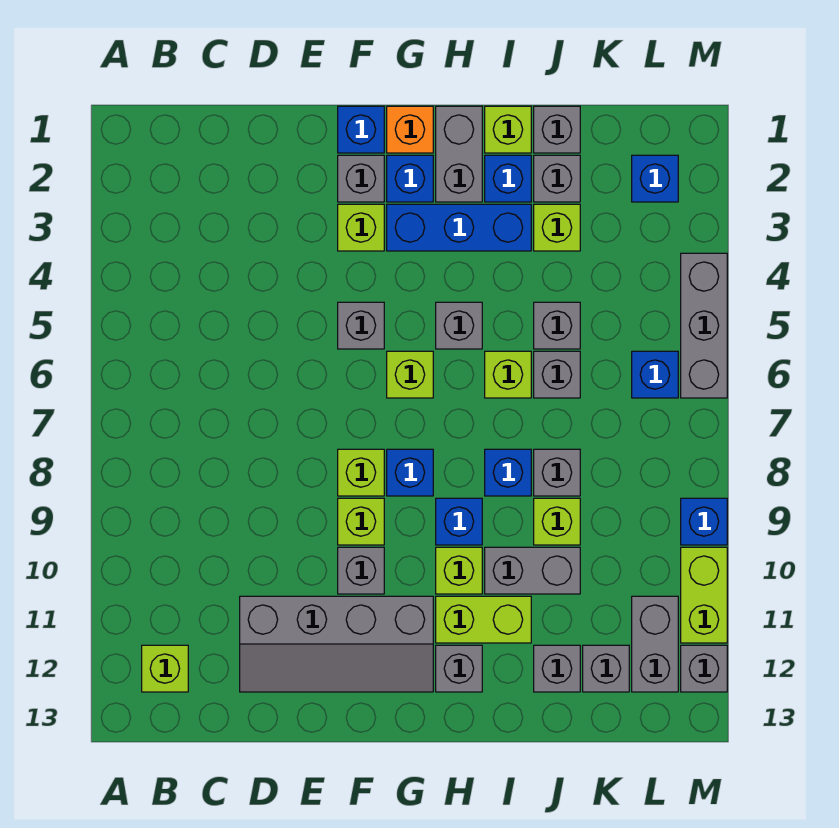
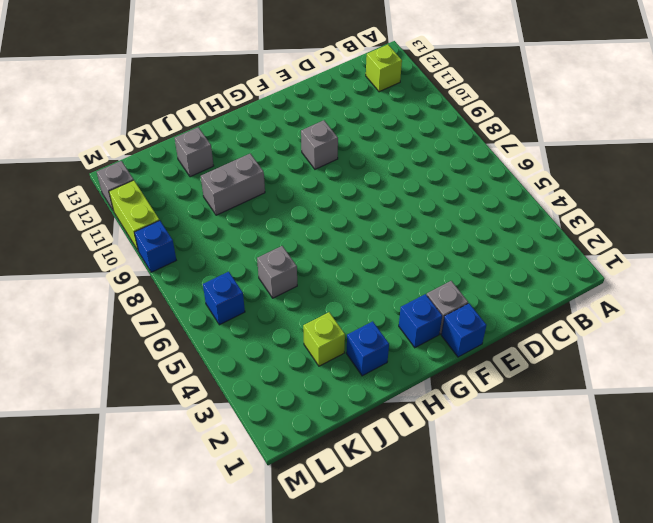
none -> grey slope D11:G12 level 1 top 11
none -> lime brick F3 level 1
none -> grey brick F5 level 1
none -> lime brick F8 level 1

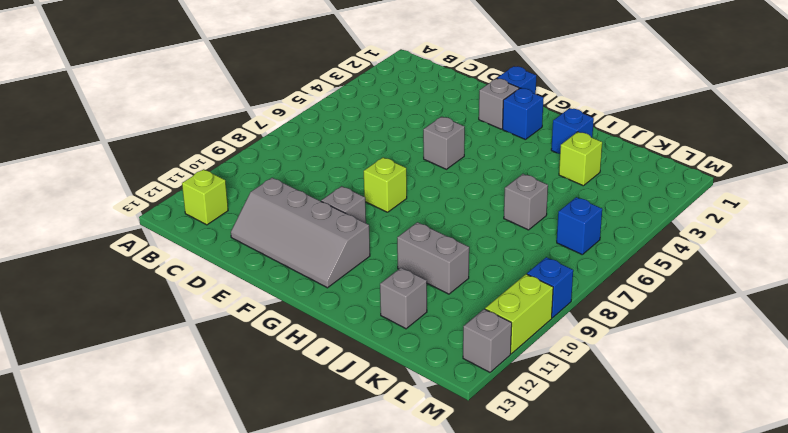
none -> lime brick F3 level 1
none -> lime brick F9 level 1
none -> orange brick G1 level 1
none -> blue brick G3:I3 level 1

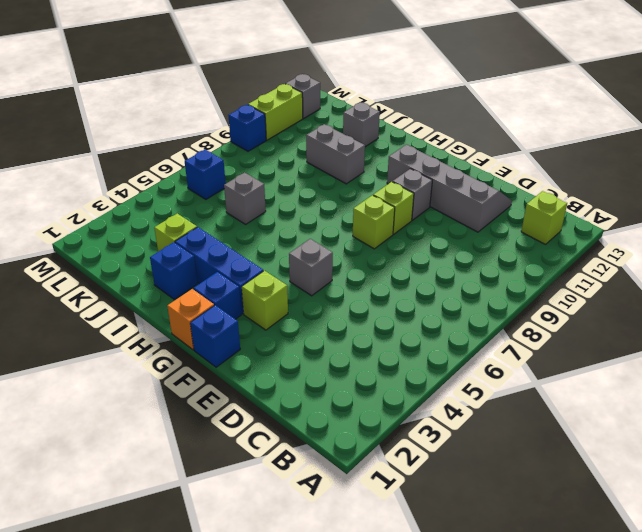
none -> grey brick F2 level 1
none -> lime brick G6 level 1
none -> blue brick G8 level 1
none -> grey brick H1:H2 level 1

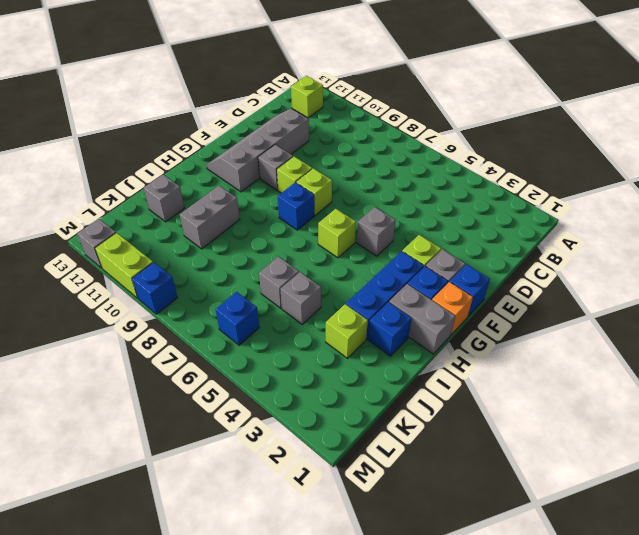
none -> grey brick H5 level 1
none -> blue brick H9 level 1
none -> lime brick H10 level 1
none -> lime brick H11:I11 level 1

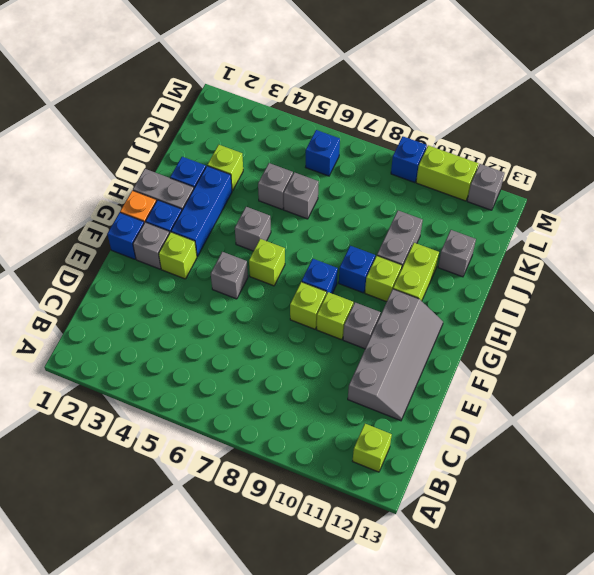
none -> grey brick H12 level 1
none -> lime brick I1 level 1
none -> lime brick I6 level 1
none -> blue brick I8 level 1

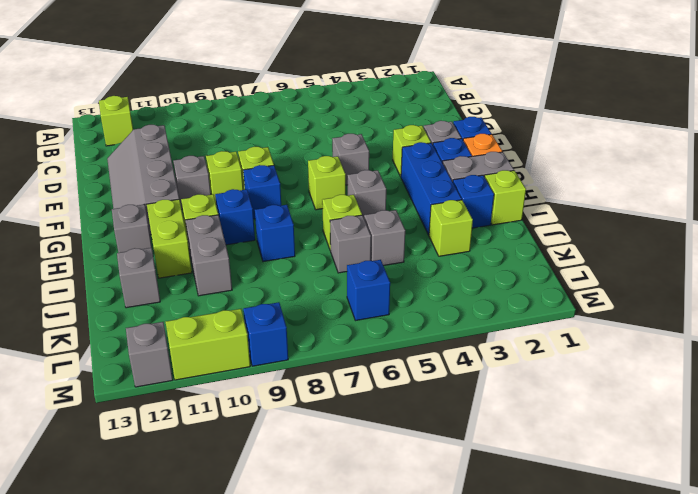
none -> grey brick J1 level 1
none -> grey brick J2 level 1
none -> grey brick J8 level 1
none -> lime brick J9 level 1

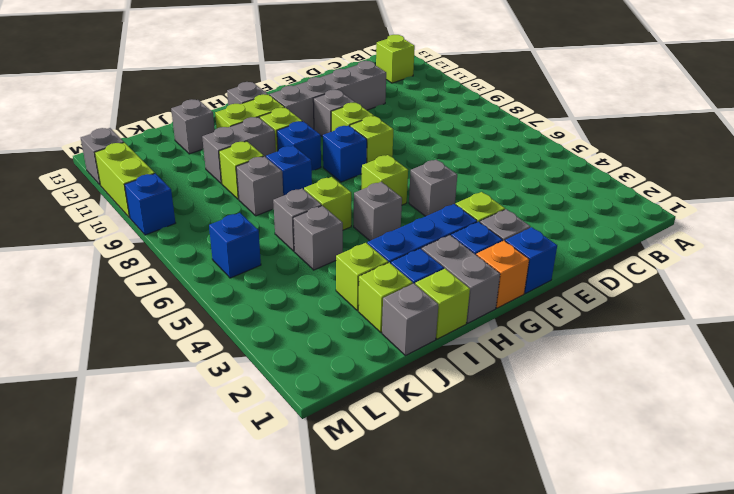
lime brick J2 level 1 -> grey brick J2 level 1
none -> grey brick K12 level 1
none -> blue brick L2 level 1
none -> grey brick L11:L12 level 1
none -> grey brick M4:M6 level 1

